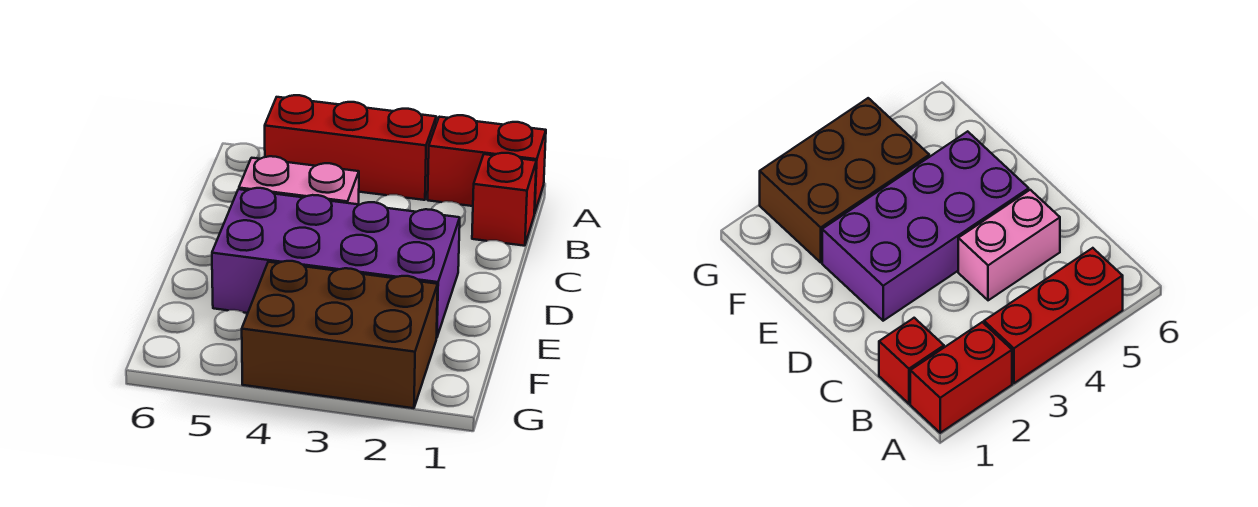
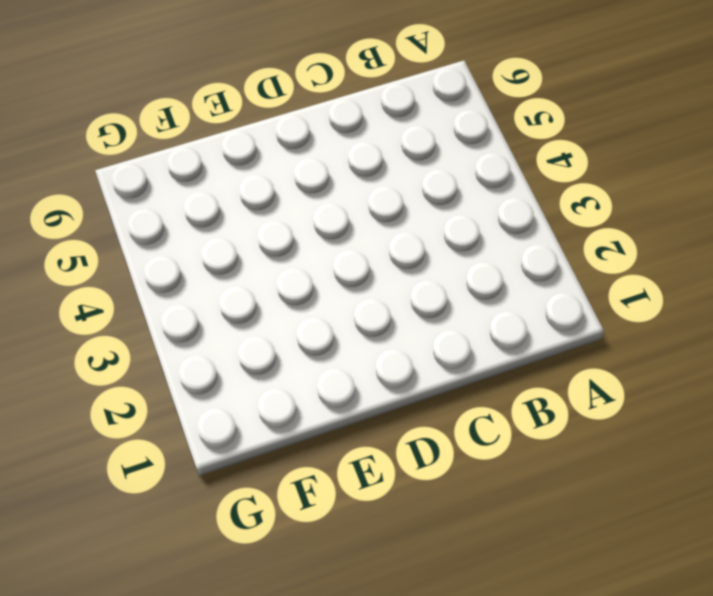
none -> red brick A1:A2 level 1
none -> red brick A3:A5 level 1

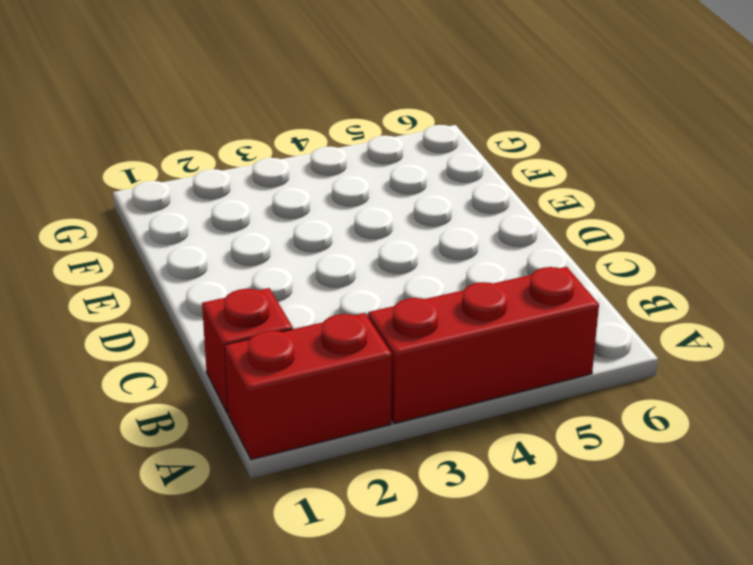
none -> pink brick C4:C5 level 1
none -> purple brick D2:E5 level 1

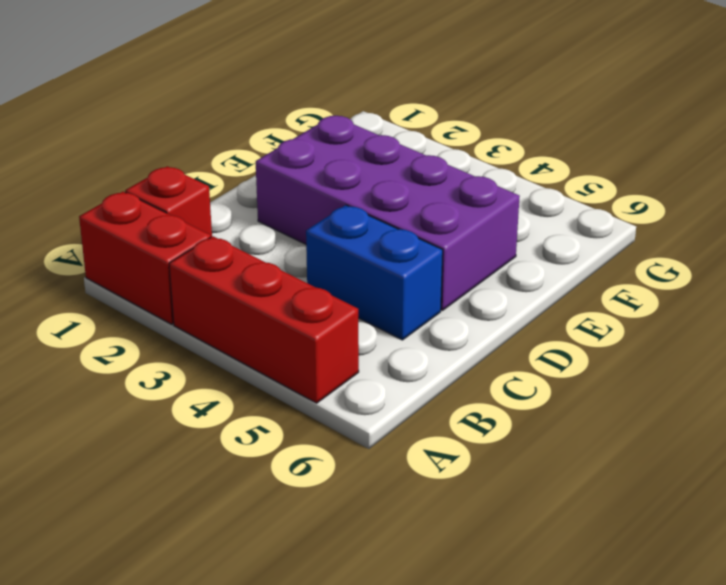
blue brick C4:C5 level 1 -> pink brick C4:C5 level 1
none -> brown brick F2:G4 level 1

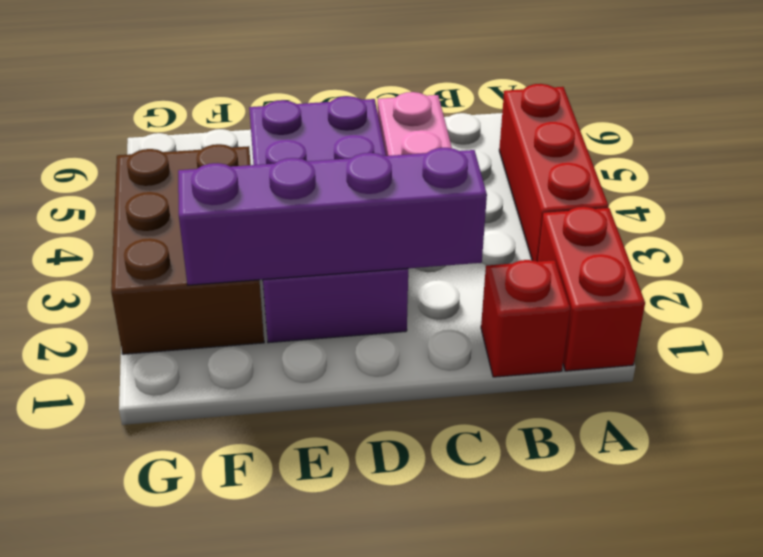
purple brick C2:F2 level 2 -> none

